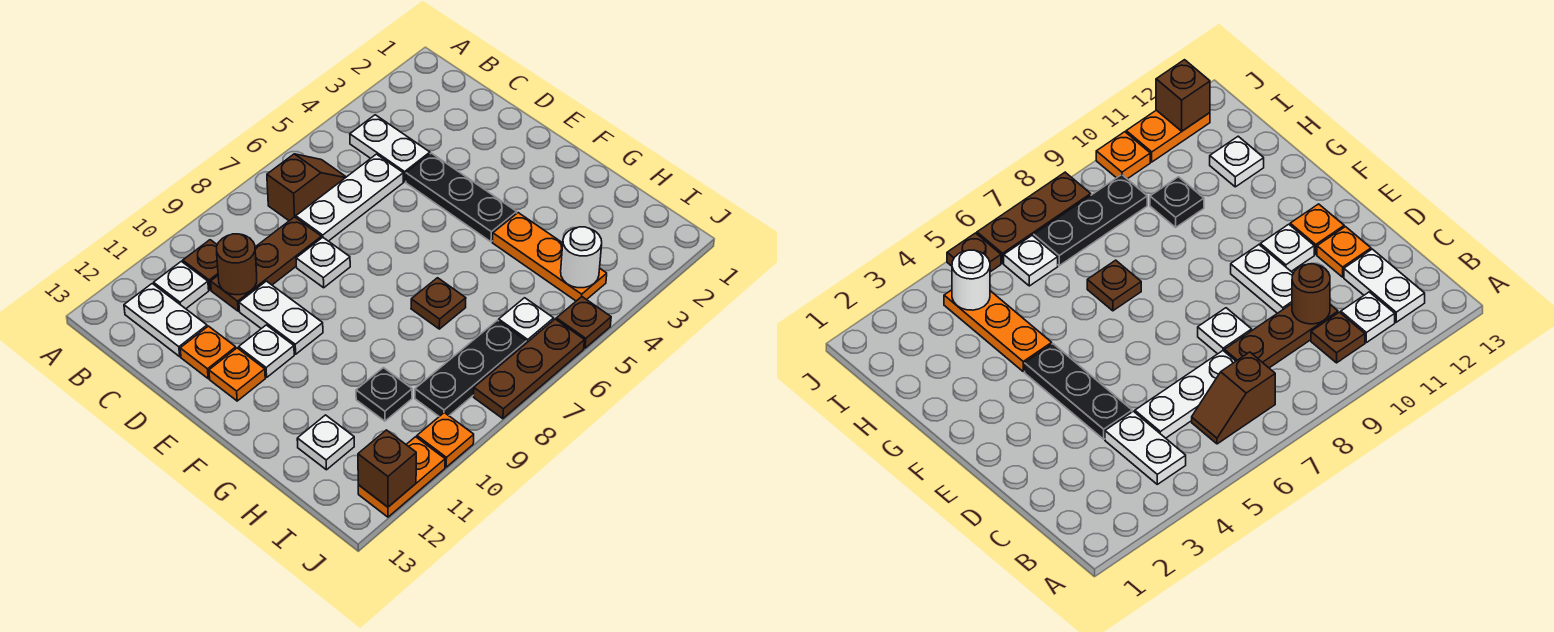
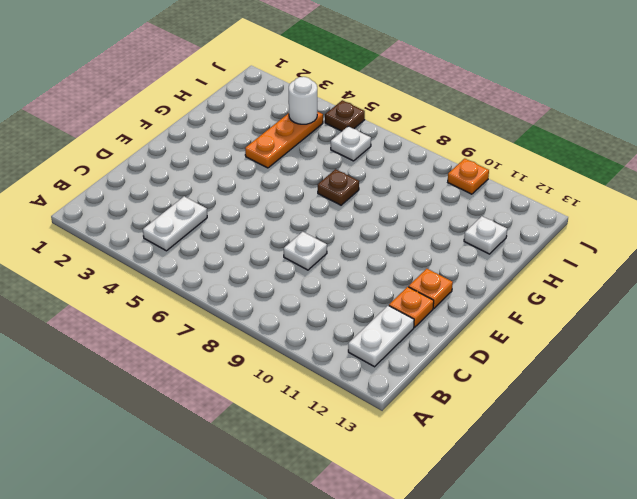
none -> brown slope B6:B7 level 1 top 7
none -> brown plate B10 level 1
none -> white plate B11 level 1

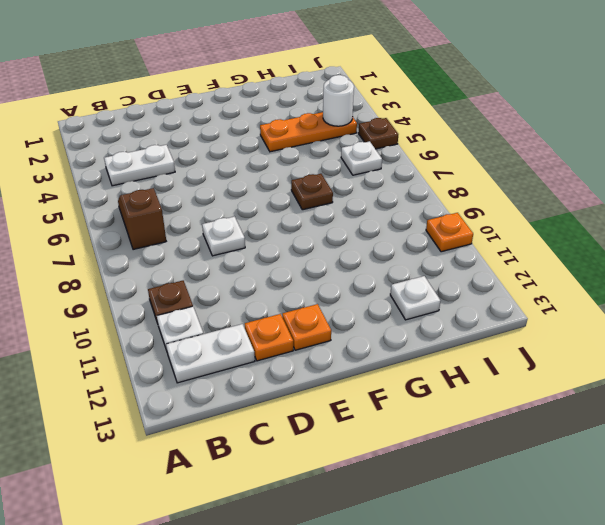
none -> white plate C5:C7 level 1
none -> brown plate C8:C10 level 1
none -> black plate D4:F4 level 1

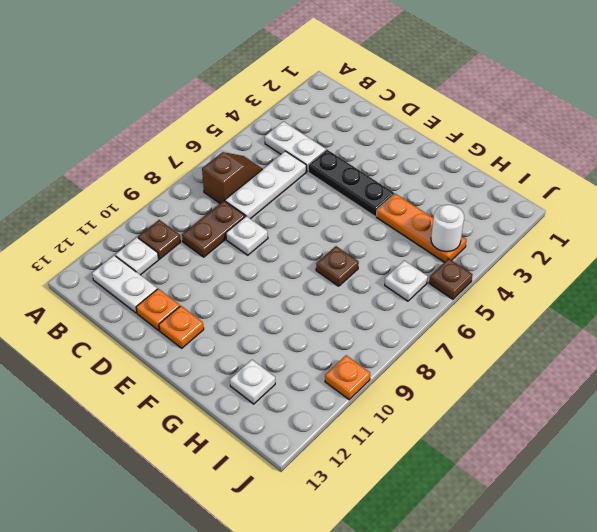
brown plate C8:C9 level 1 -> brown plate C8:C10 level 1
none -> white plate D10:E10 level 1
none -> white plate E11 level 1
none -> black plate H10 level 1

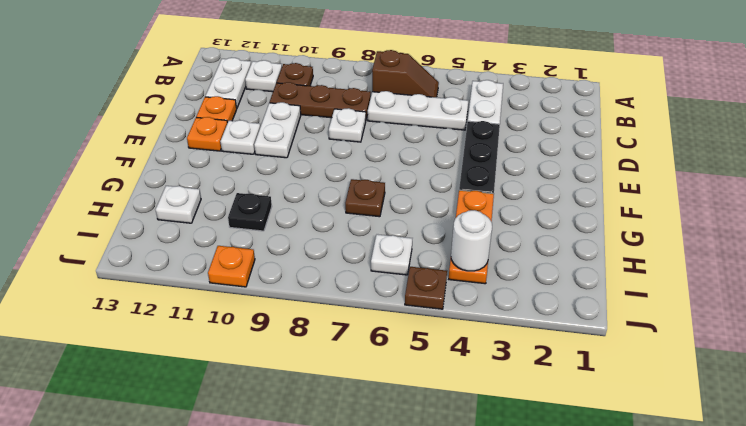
none -> black plate I7:I9 level 1
none -> brown plate J6:J8 level 1
none -> orange plate J11:J12 level 1

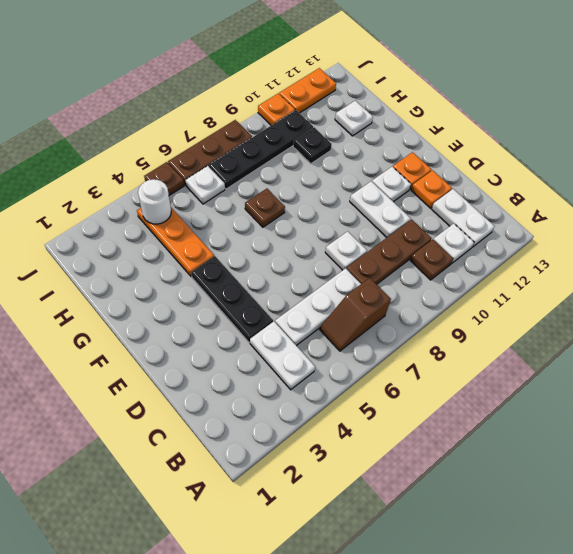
black plate I7:I10 level 1 -> black plate I7:I9 level 1
none -> brown round brick C10 level 2
none -> brown brick J12 level 2

